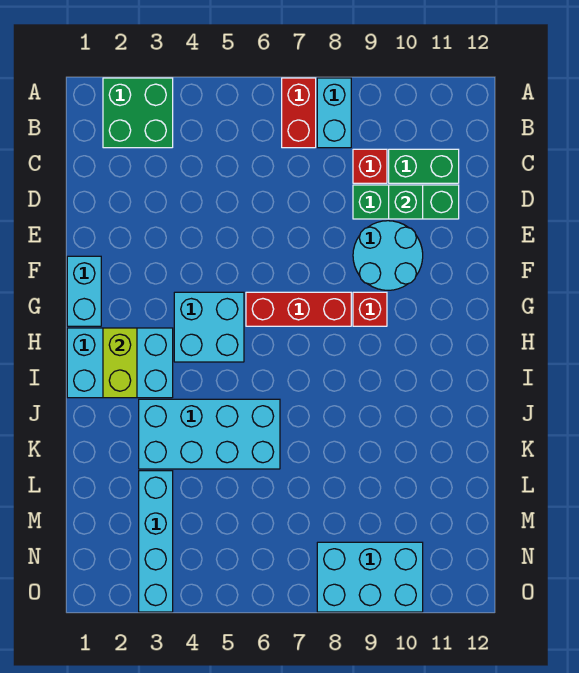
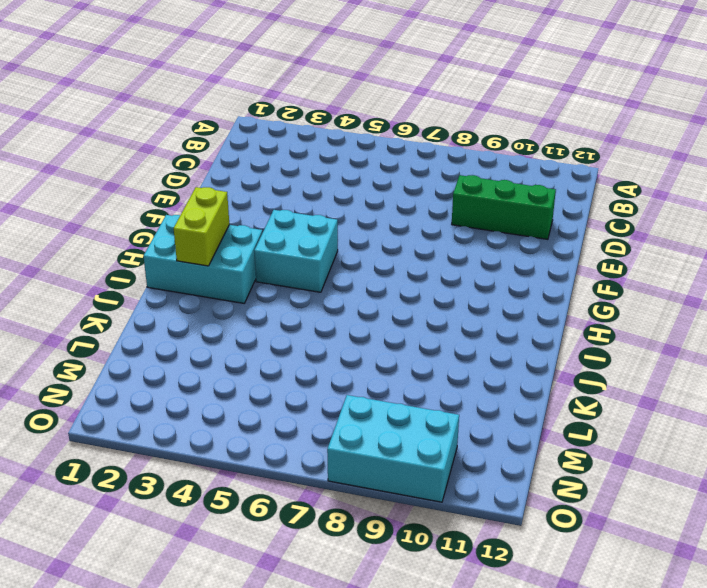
none -> green brick A2:B3 level 1
none -> red brick A7:B7 level 1
none -> cyan brick A8:B8 level 1

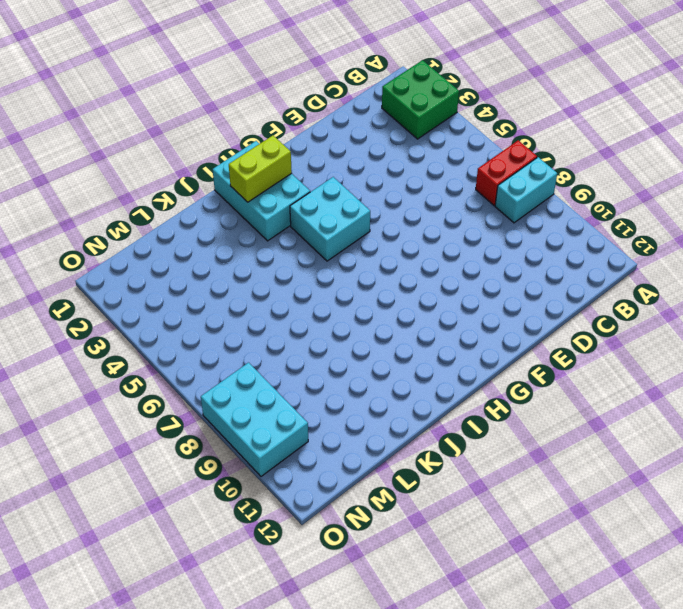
none -> red brick C9 level 1
none -> green brick C10:C11 level 1
none -> green brick D9:D11 level 1

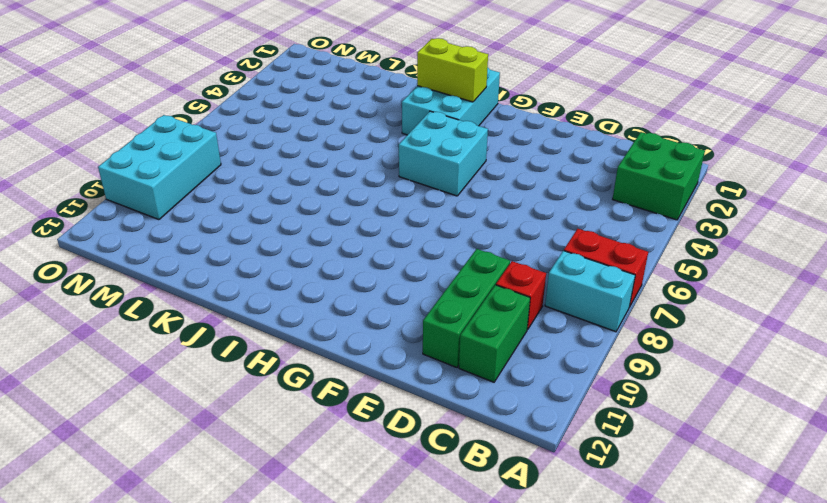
none -> cyan round brick E9:F10 level 1
none -> cyan brick F1:G1 level 1
none -> red brick G6:G8 level 1

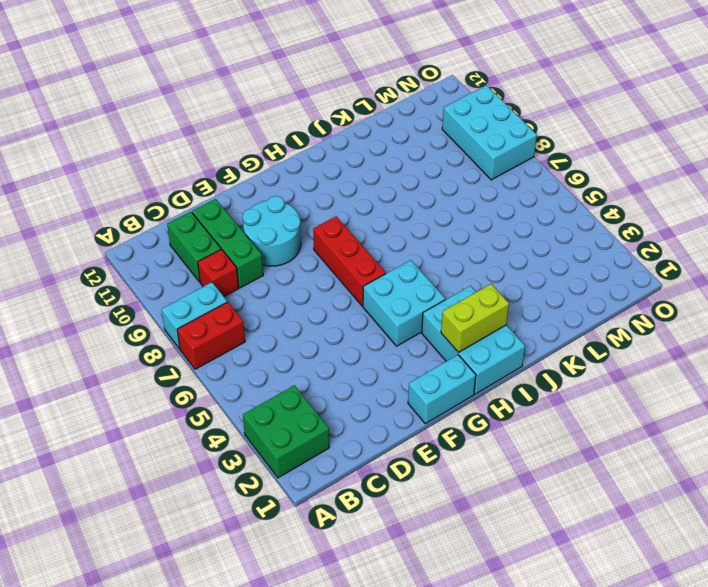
none -> red brick G9 level 1
none -> cyan brick J3:K6 level 1
none -> cyan brick L3:O3 level 1

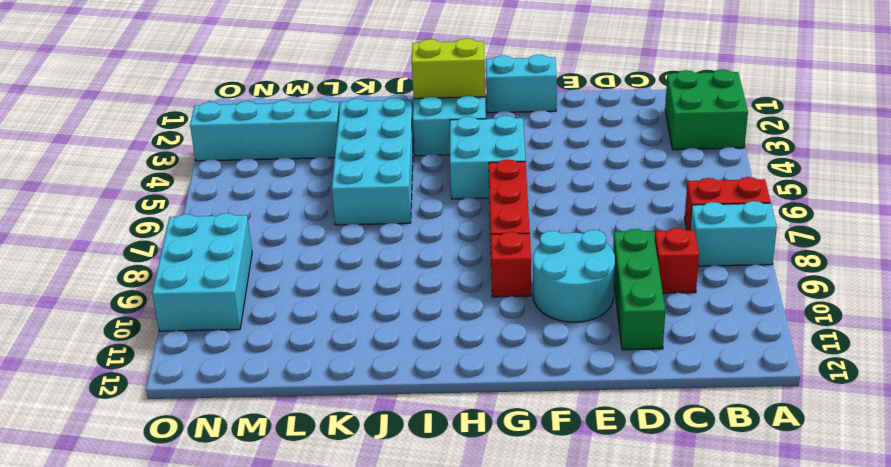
none -> green brick C10:C11 level 1
none -> green brick D10 level 2

